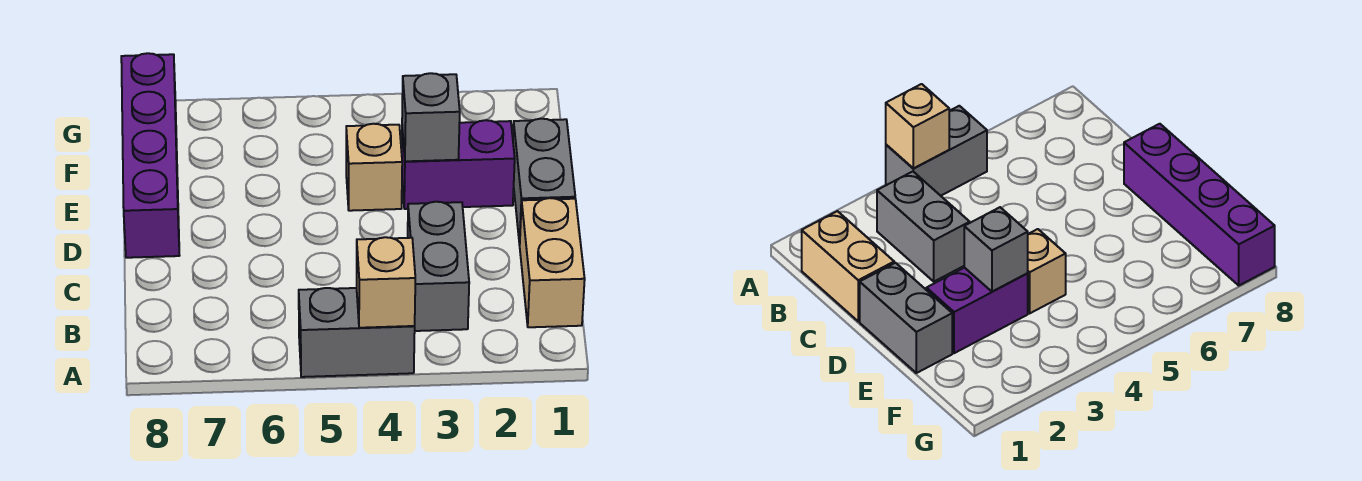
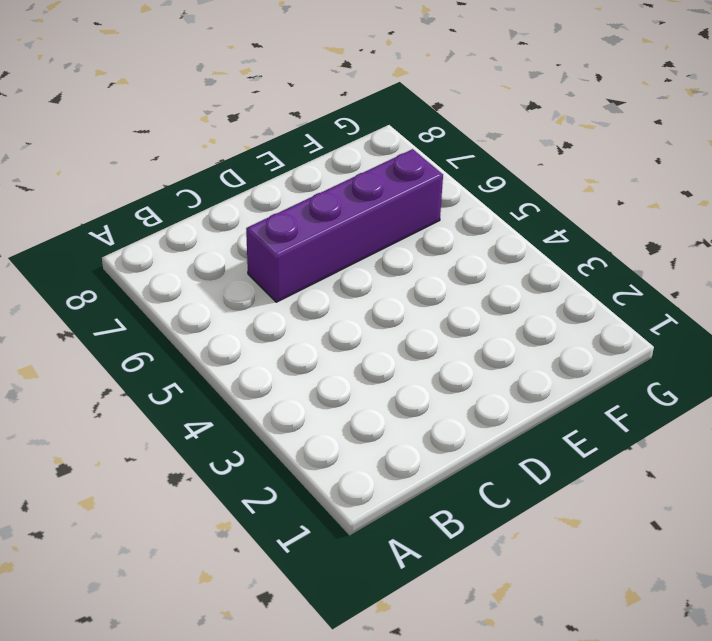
purple brick C6:F6 level 1 -> purple brick D8:G8 level 1
none -> grey brick A4:A5 level 1
none -> tan brick B1:C1 level 1

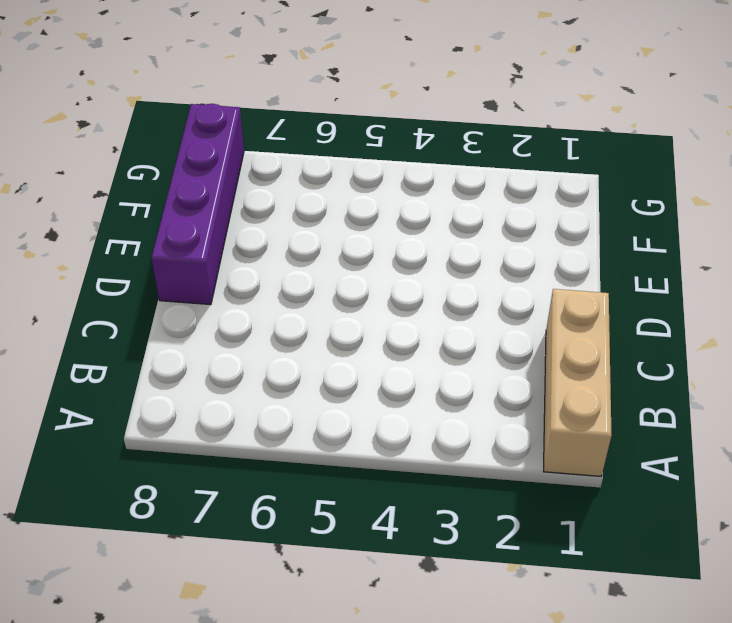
tan brick A1:C1 level 1 -> tan brick B1:C1 level 1
none -> grey brick A4:A5 level 1
none -> grey brick B3:C3 level 1

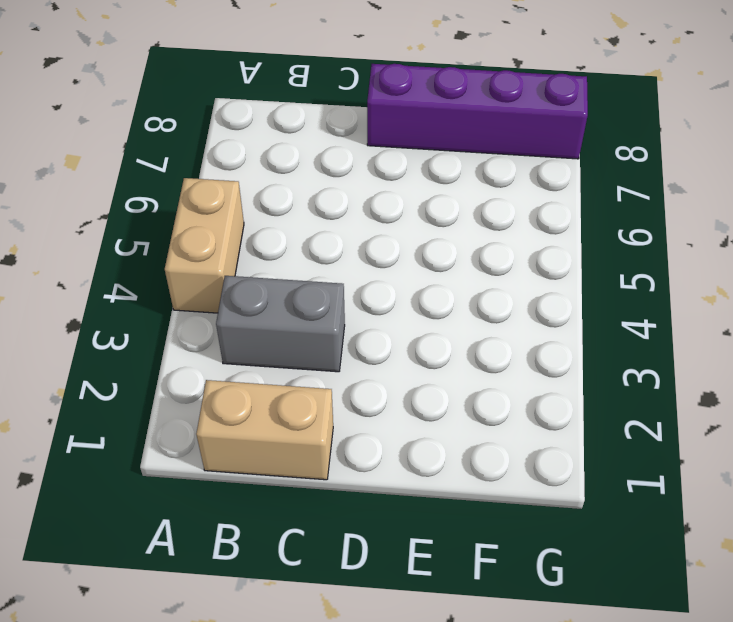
tan brick A4:A5 level 1 -> grey brick A4:A5 level 1
none -> grey brick D1:E1 level 1
none -> purple brick E2:E3 level 1

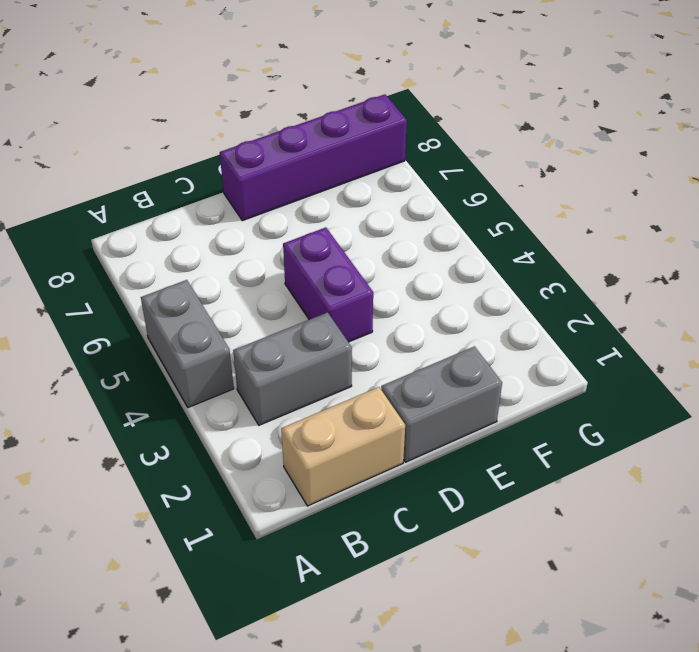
purple brick D4:D5 level 1 -> purple brick E2:E3 level 1
none -> tan brick E4 level 1
none -> tan brick A4 level 2

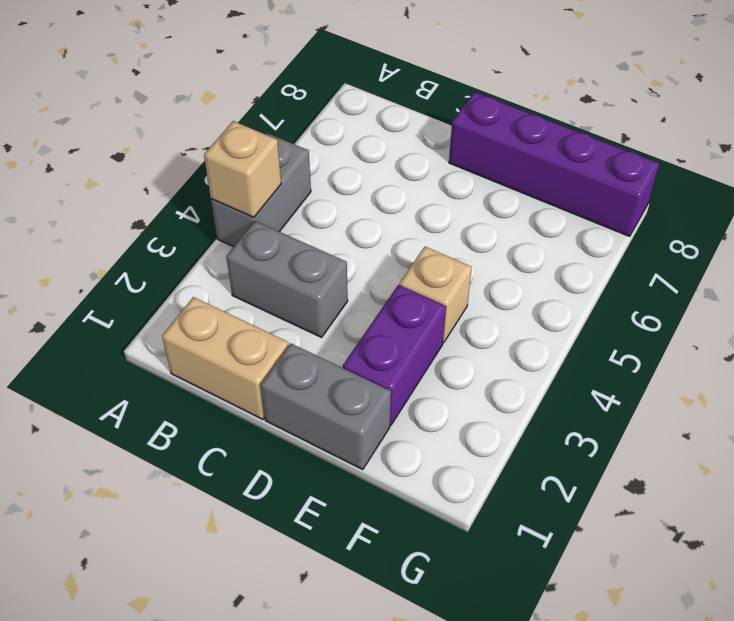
none -> grey brick E3 level 2

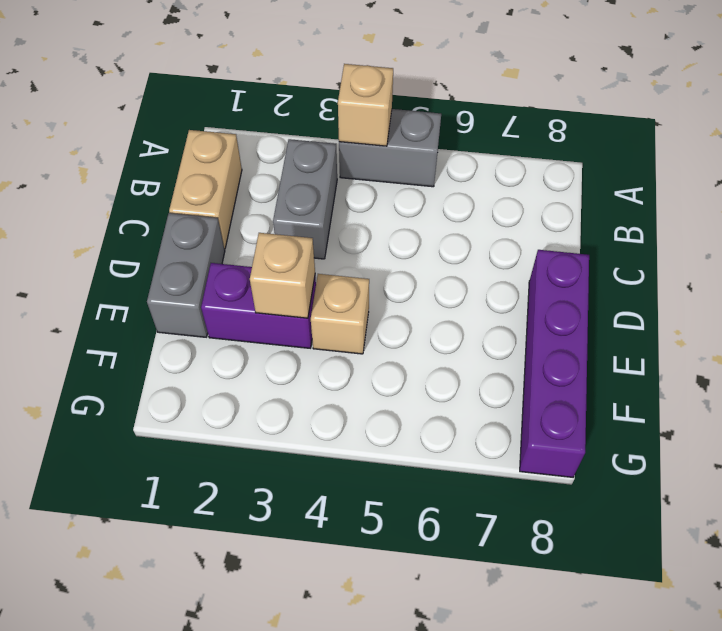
tan brick E3 level 2 -> grey brick E3 level 2

